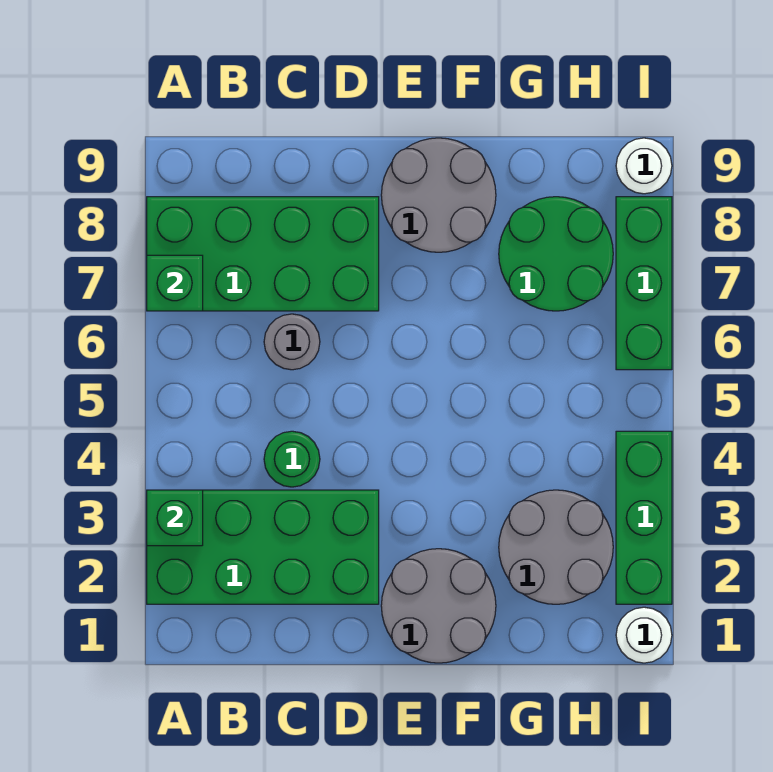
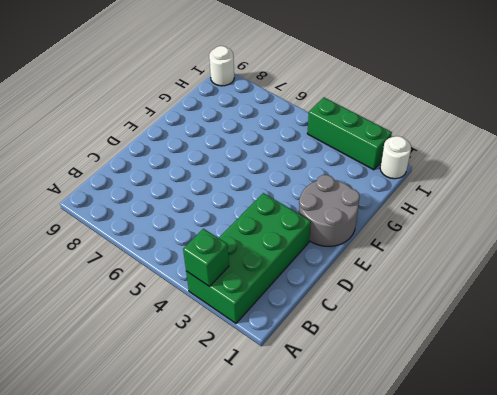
none -> green brick A7:D8 level 1
none -> green round brick C4 level 1
none -> grey round brick C6 level 1

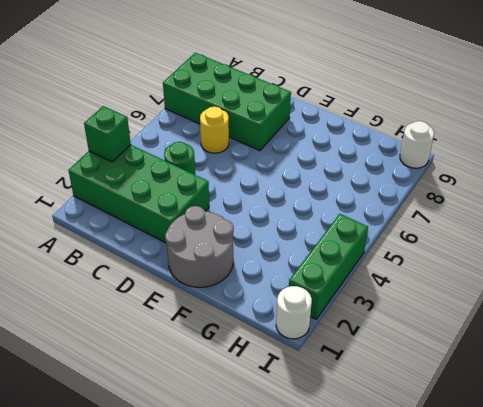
yellow round brick C6 level 1 -> grey round brick C6 level 1
none -> grey round brick E8:F9 level 1
none -> grey round brick G2:H3 level 1
none -> green round brick G7:H8 level 1

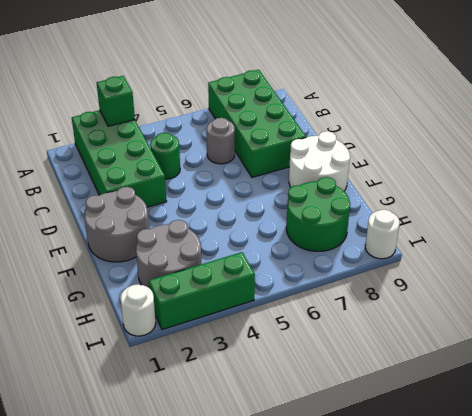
white round brick E8:F9 level 1 -> grey round brick E8:F9 level 1
none -> green brick I6:I8 level 1
none -> green brick A7 level 2

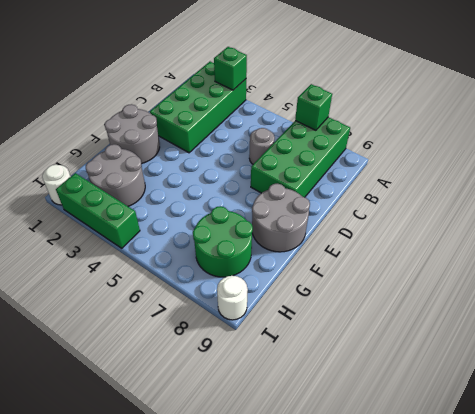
none -> green round brick C4 level 1
none -> green brick I6:I8 level 1

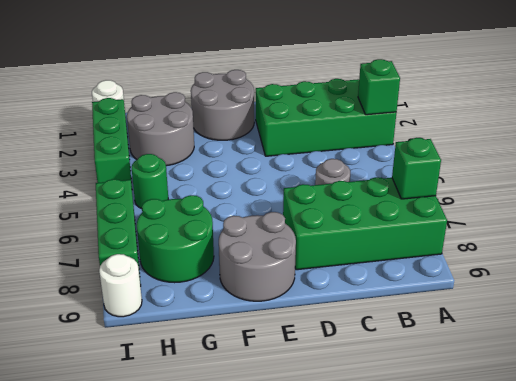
green round brick H5 level 1 -> green round brick C4 level 1

